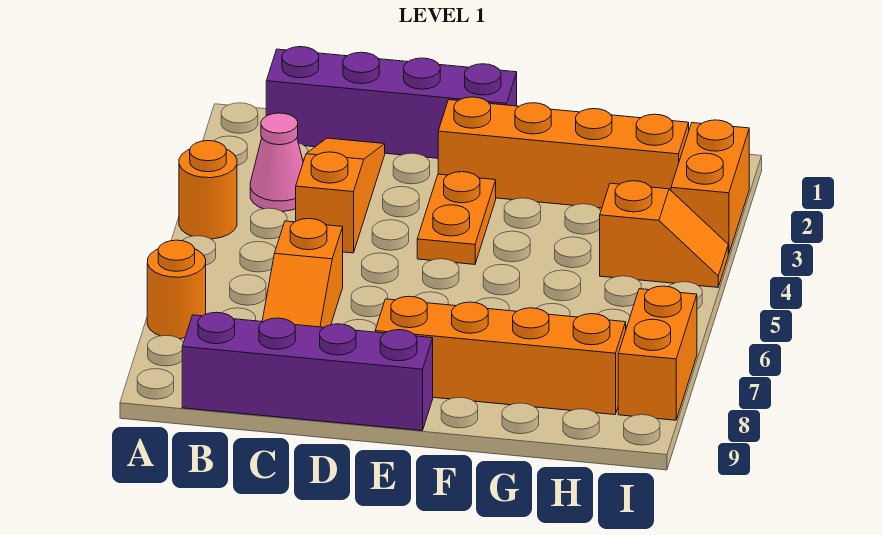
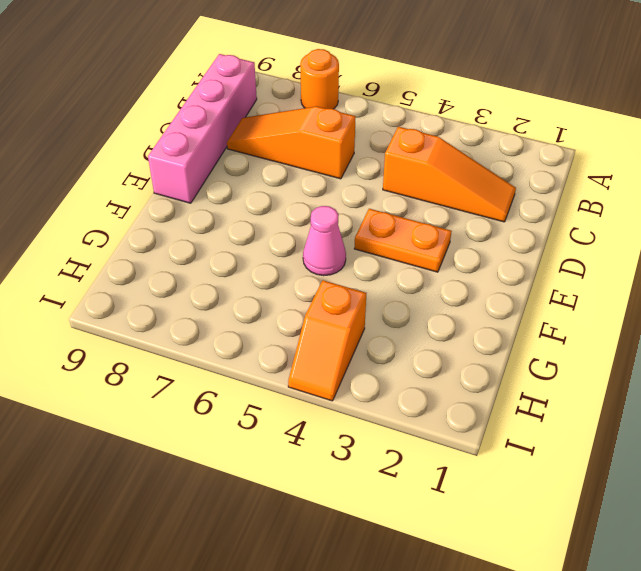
pink brick B9:E9 level 1 -> purple brick B9:E9 level 1
pink cone F5 level 1 -> pink cone B3 level 1
none -> orange round brick A4 level 1
none -> purple brick B1:E1 level 1
none -> orange brick E2:H2 level 1

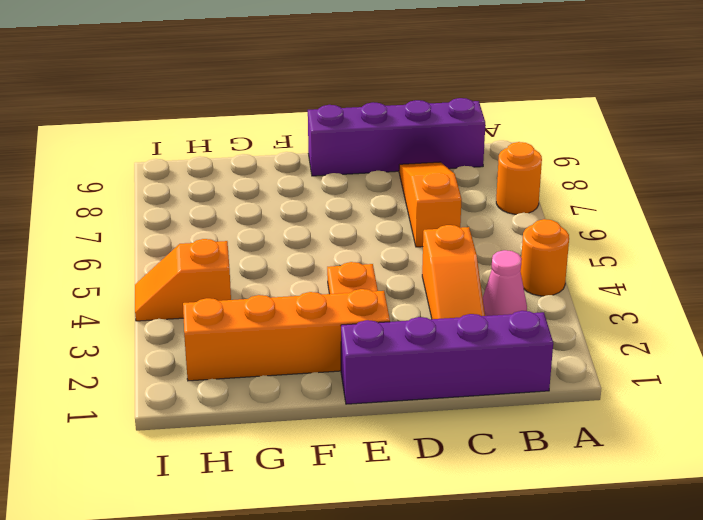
none -> orange brick E8:H8 level 1
none -> orange brick I2:I3 level 1
none -> orange brick I7:I8 level 1

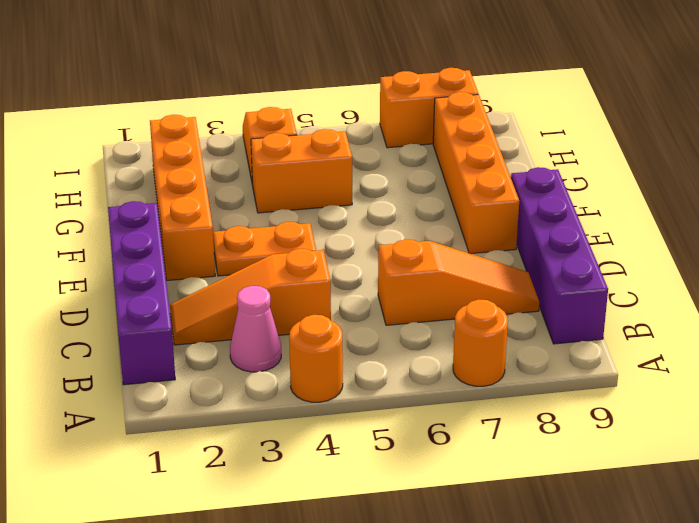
orange brick G4:G5 level 1 -> orange brick I2:I3 level 1

